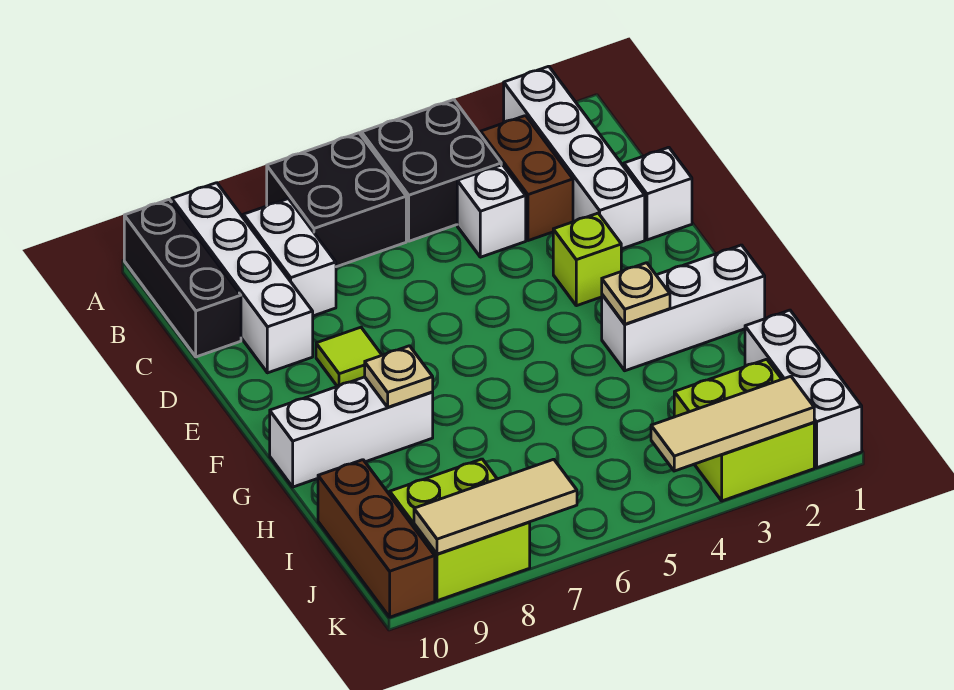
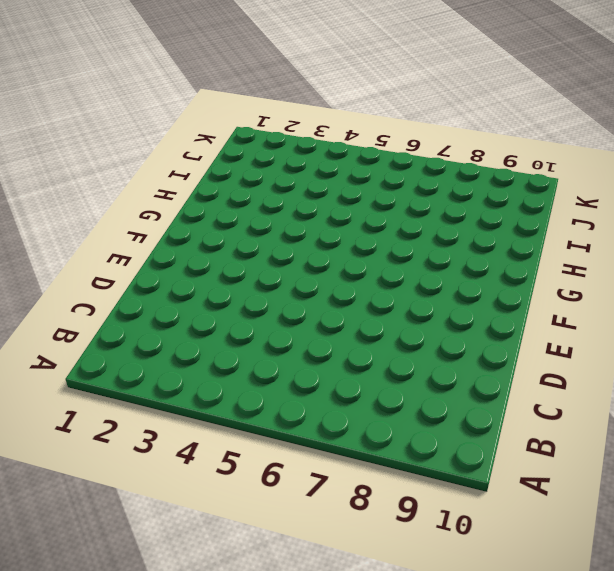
none -> white brick A2:D2 level 1
none -> black brick A4:B5 level 1
none -> black brick A6:B7 level 1

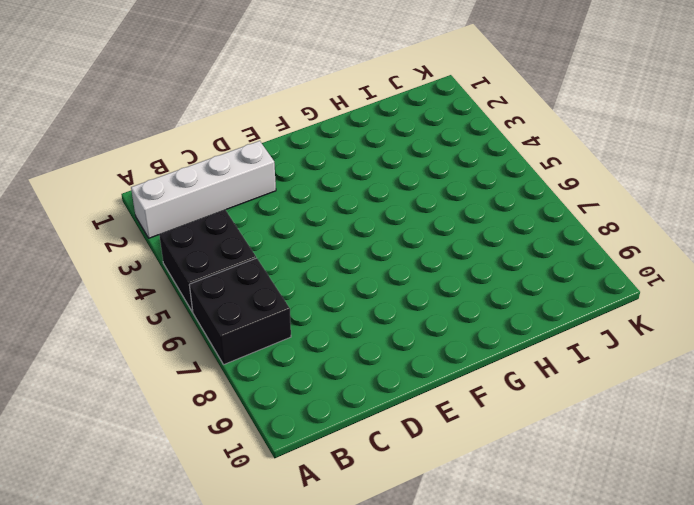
none -> white brick A9:D9 level 1
none -> black brick A10:C10 level 1
none -> brown brick B3:C3 level 1

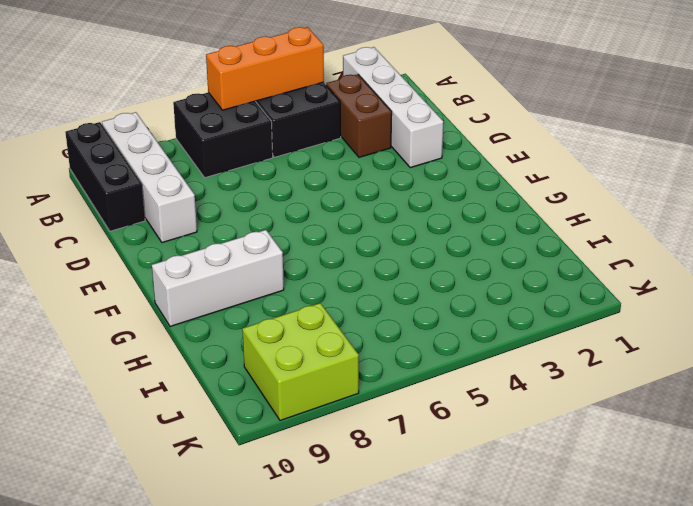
orange brick A4:A6 level 2 -> none
none -> white brick B8:C8 level 1
none -> white brick C4 level 1
none -> white brick D1 level 1

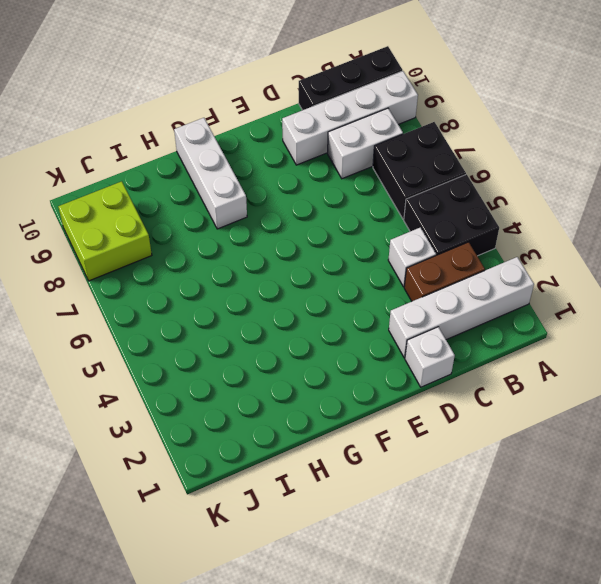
none -> lime brick E3 level 1
none -> lime tile E8 level 1
none -> white brick G1:G3 level 1

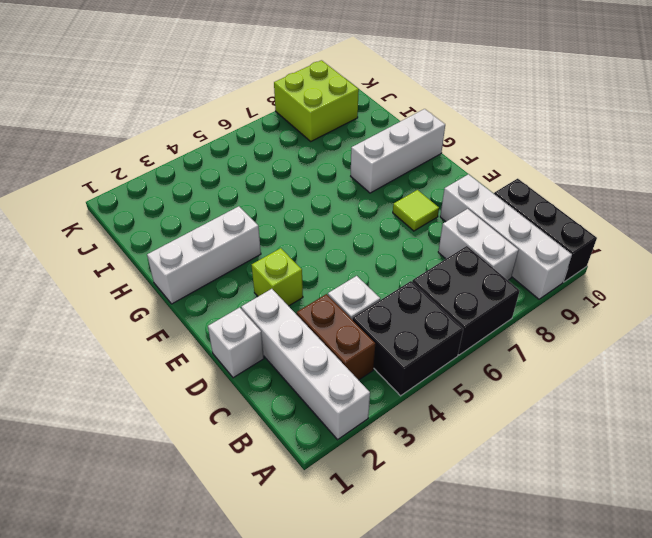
none -> white brick I1:K1 level 1
none -> brown brick I10:K10 level 1
none -> lime brick J2:K3 level 1

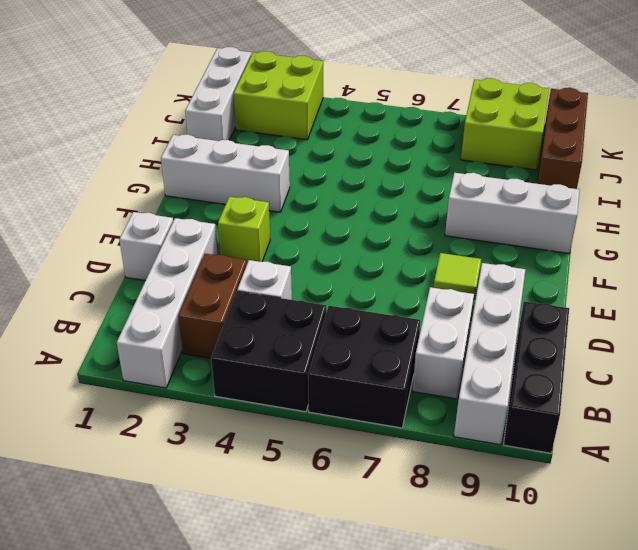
none -> tan plate G3 level 2
none -> tan plate G8 level 2
none -> tan tile K2:K4 level 2

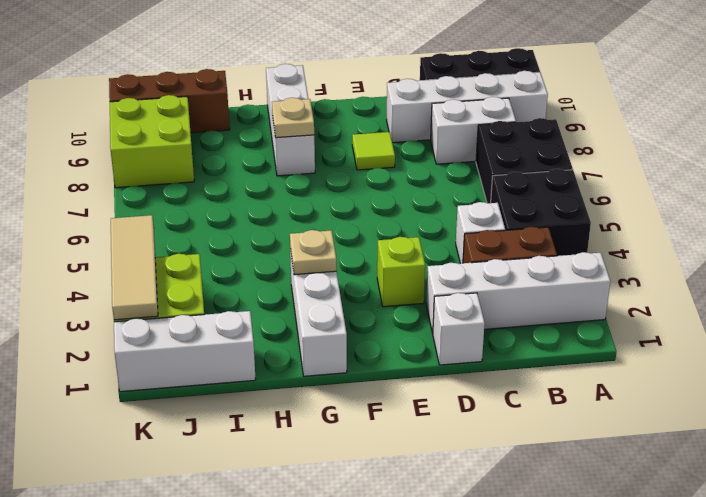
none -> tan tile K7:K9 level 2

